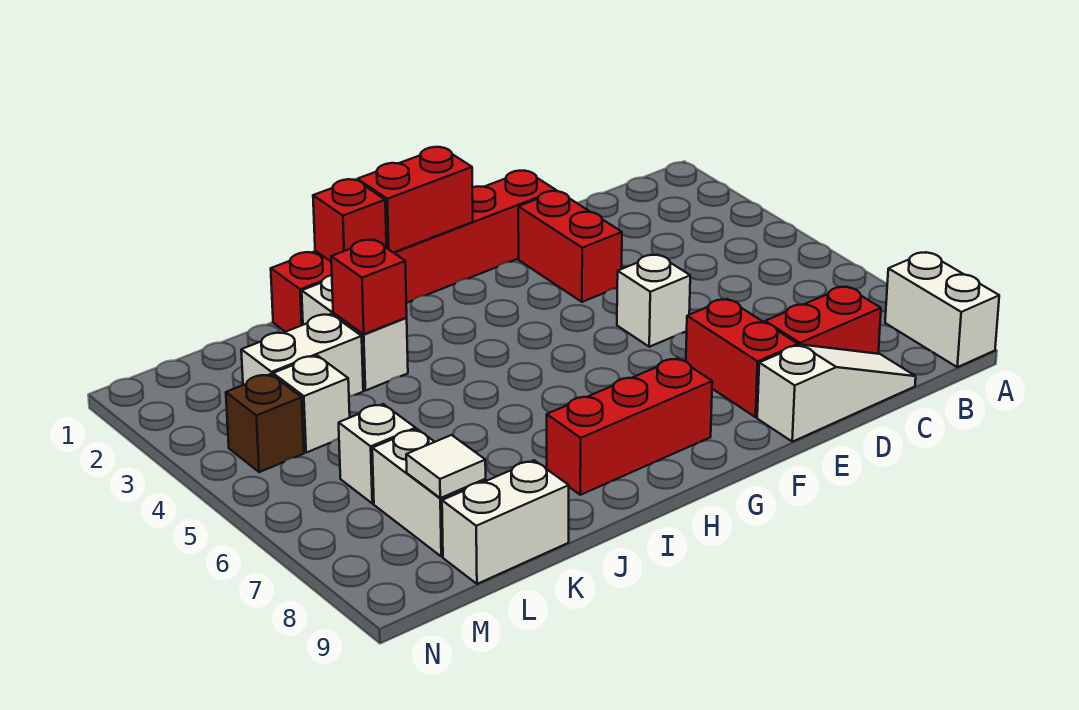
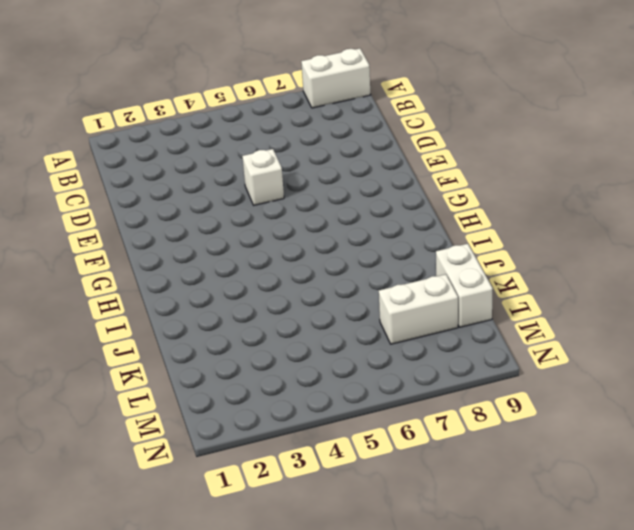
none -> red brick C8:D8 level 1
none -> white slope C9:E9 level 1 top E
none -> red brick E1:J1 level 1

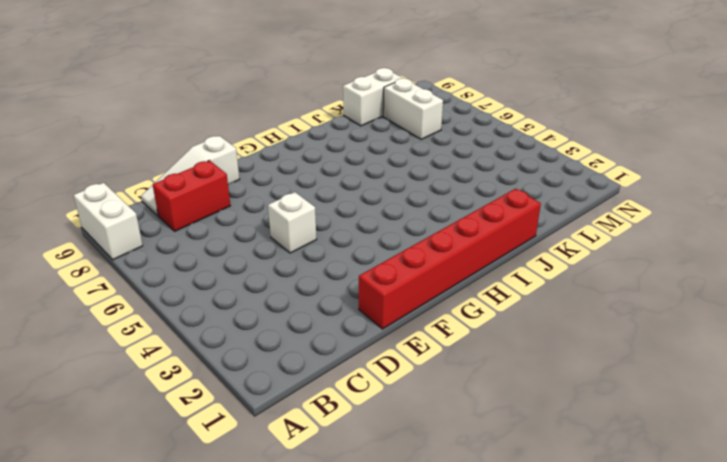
none -> red brick E2:E3 level 1
none -> red brick E7:E8 level 1
none -> red brick G8:I8 level 1

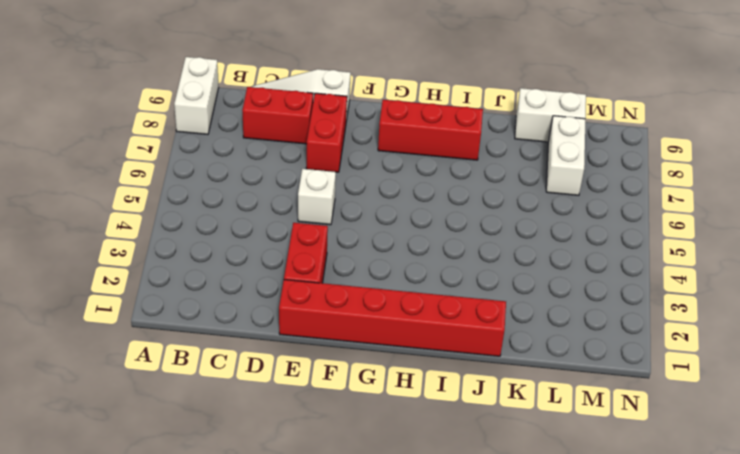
none -> white brick J2:J3 level 1
none -> white brick K3:L3 level 1
none -> white brick L4 level 1

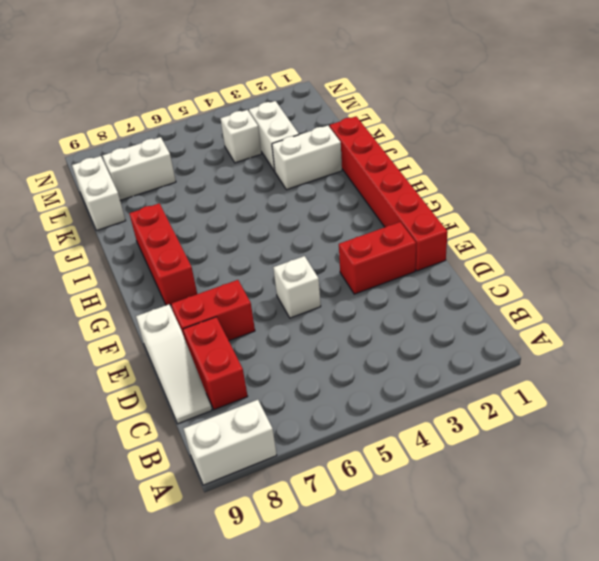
none -> white brick L6 level 1
none -> brown brick M4 level 1
none -> red brick G1:H1 level 2

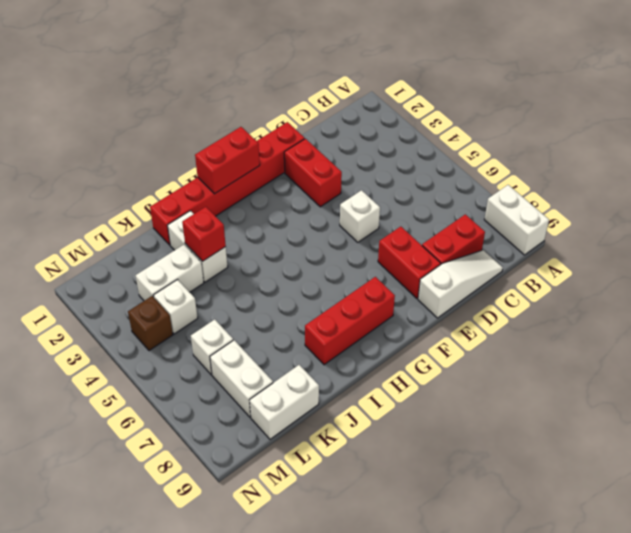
none -> red brick I1 level 2
none -> white tile L8 level 2

